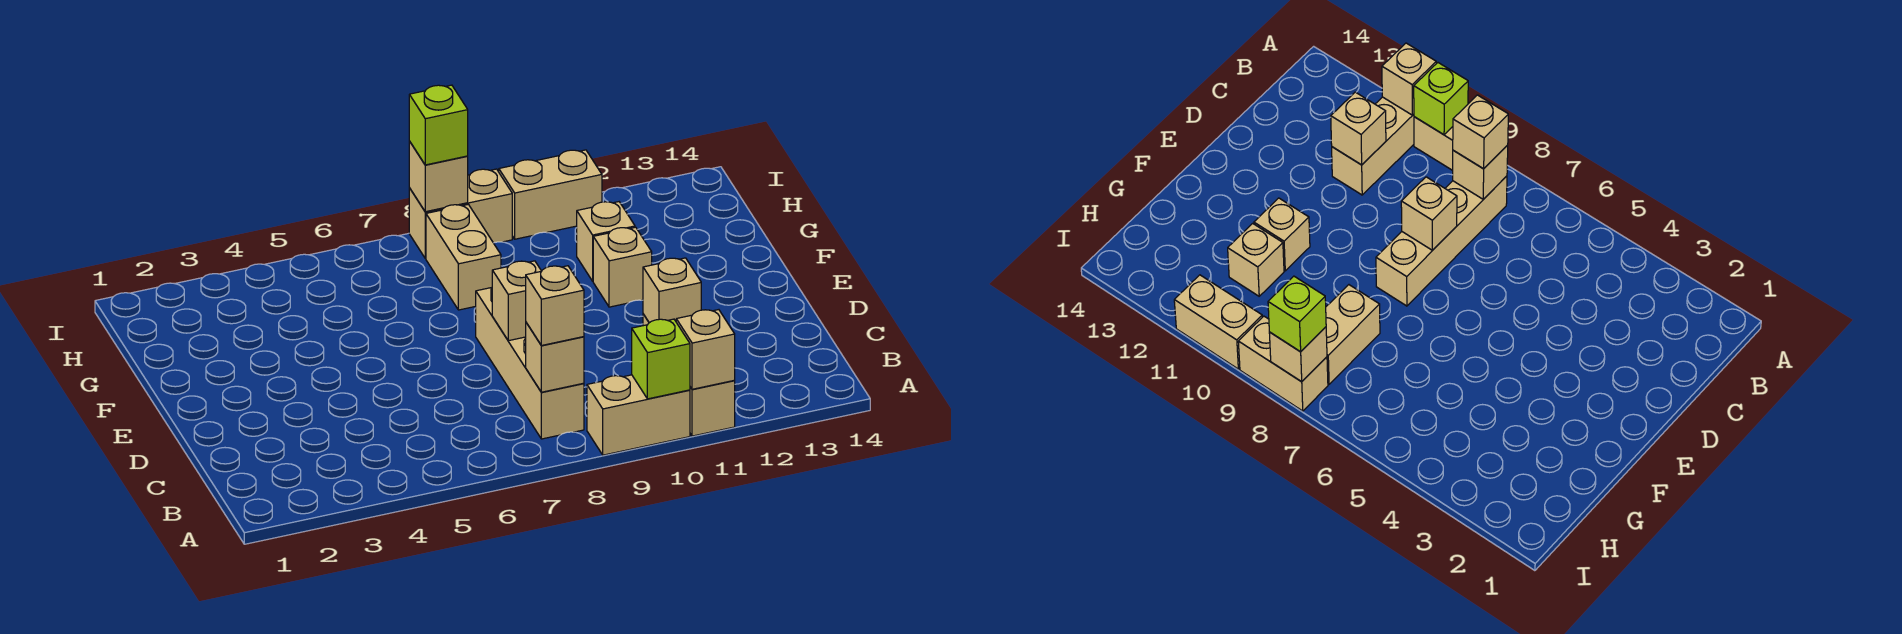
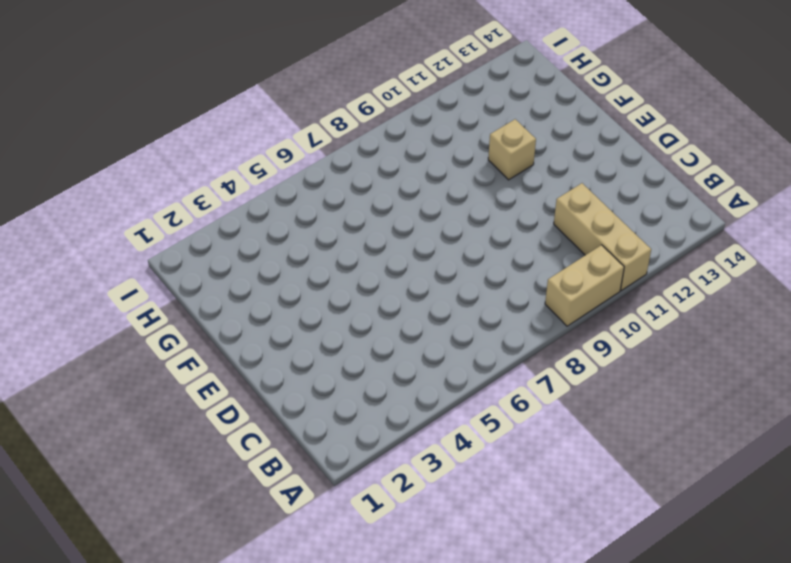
none -> tan brick B8:E8 level 1
none -> tan brick G8:H8 level 1
none -> tan brick G11 level 1

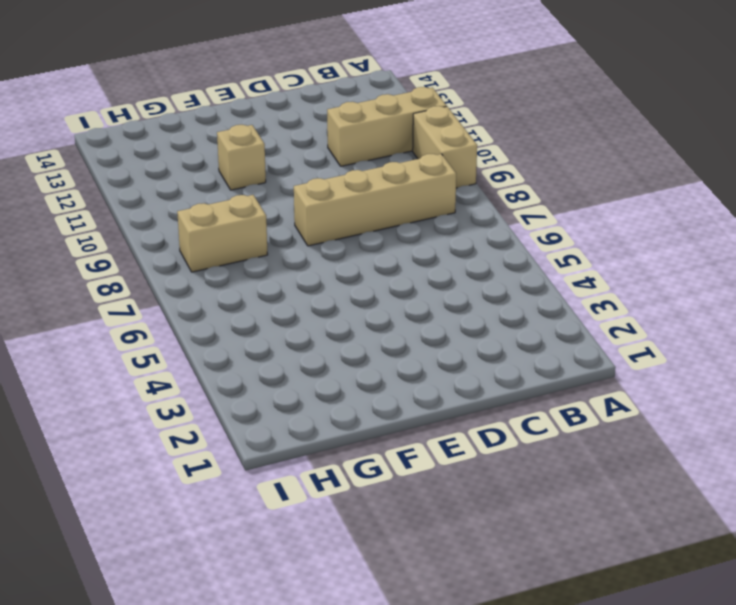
none -> tan brick G11 level 1
none -> tan brick I8:I9 level 1
none -> tan brick I10:I11 level 1

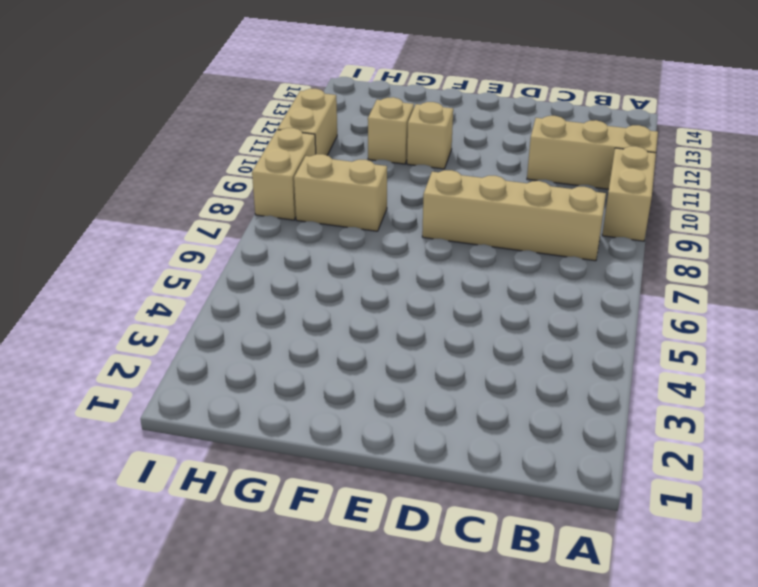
none -> lime brick A10 level 2
none -> tan brick A11 level 2
none -> tan brick B8 level 2

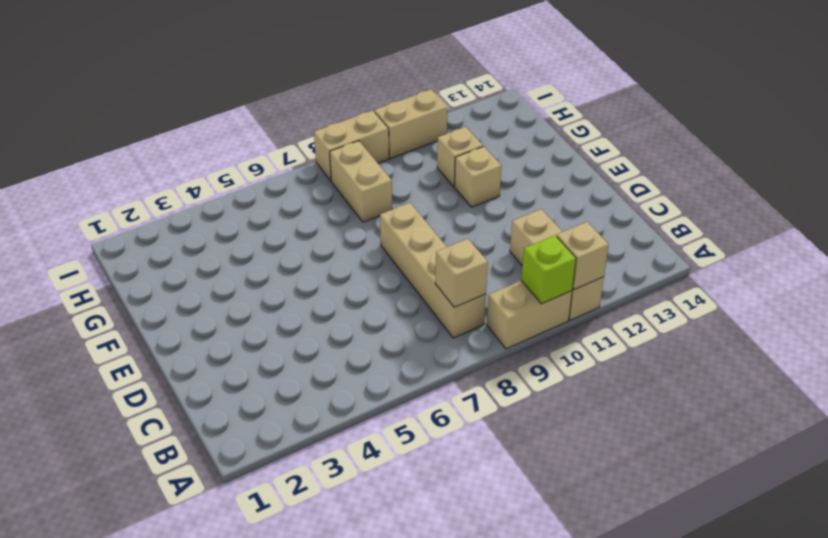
none -> tan brick C11 level 2
none -> tan brick D8 level 2
none -> tan brick I8 level 2

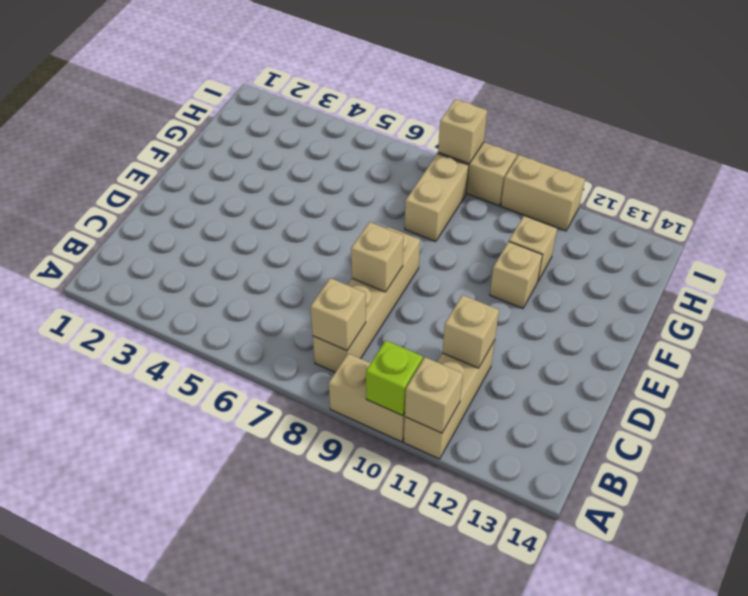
none -> tan brick B8 level 3
none -> lime brick I8 level 3

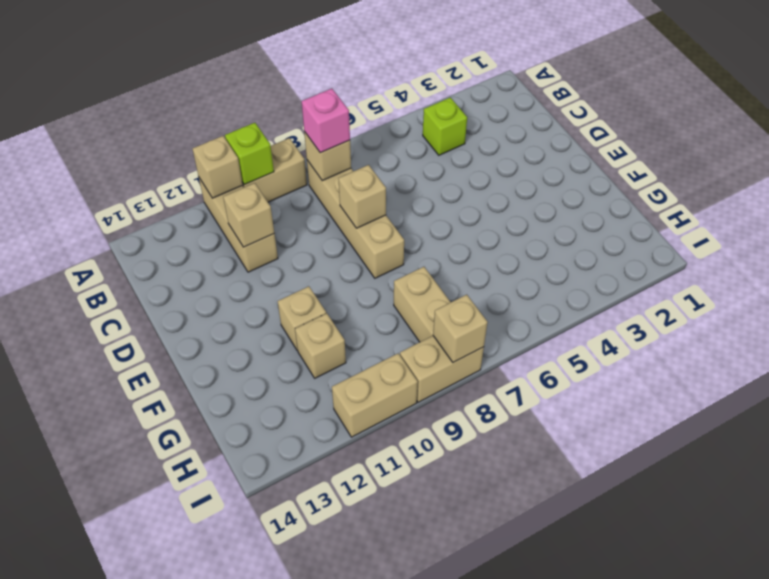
lime brick B4 level 1 -> lime brick I8 level 3
pink brick B8 level 3 -> tan brick B8 level 3

